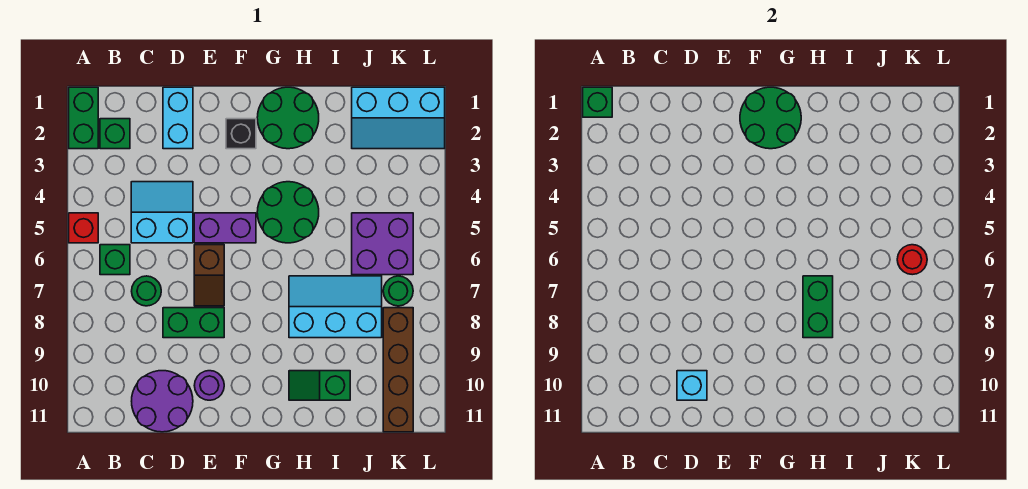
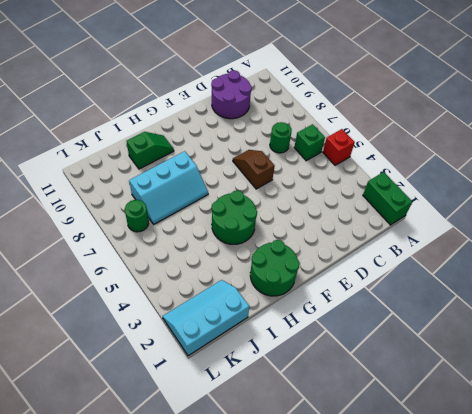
none -> green brick B2 level 1
none -> cyan slope C4:D5 level 1 top 5
none -> cyan brick D1:D2 level 1

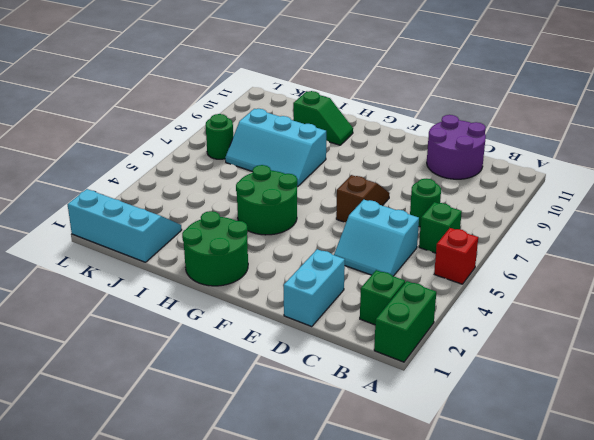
none -> green brick D8:E8 level 1
none -> purple brick E5:F5 level 1
none -> purple round brick E10 level 1

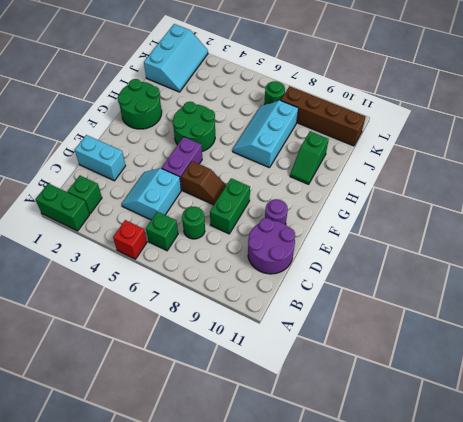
none -> black brick F2 level 1
none -> purple brick J5:K6 level 1
none -> green brick A1 level 2

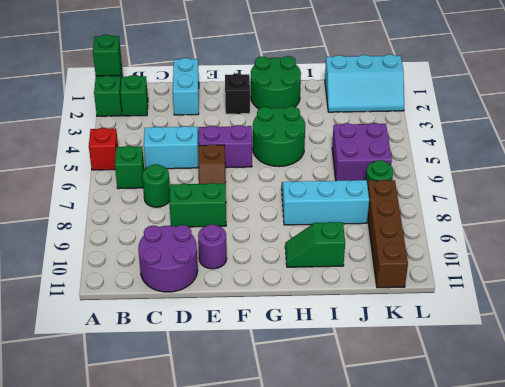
none -> cyan brick D10 level 2
none -> green round brick F1:G2 level 2
none -> green brick H7:H8 level 2

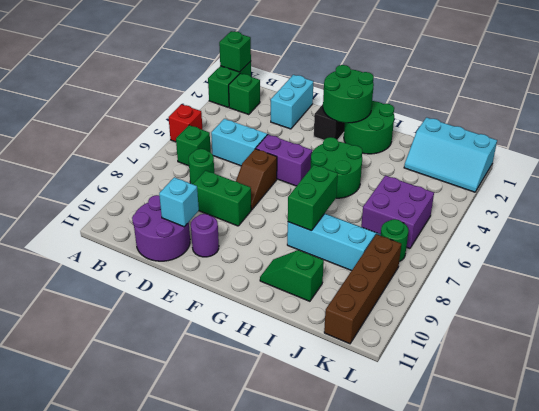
none -> red round brick K6 level 2

